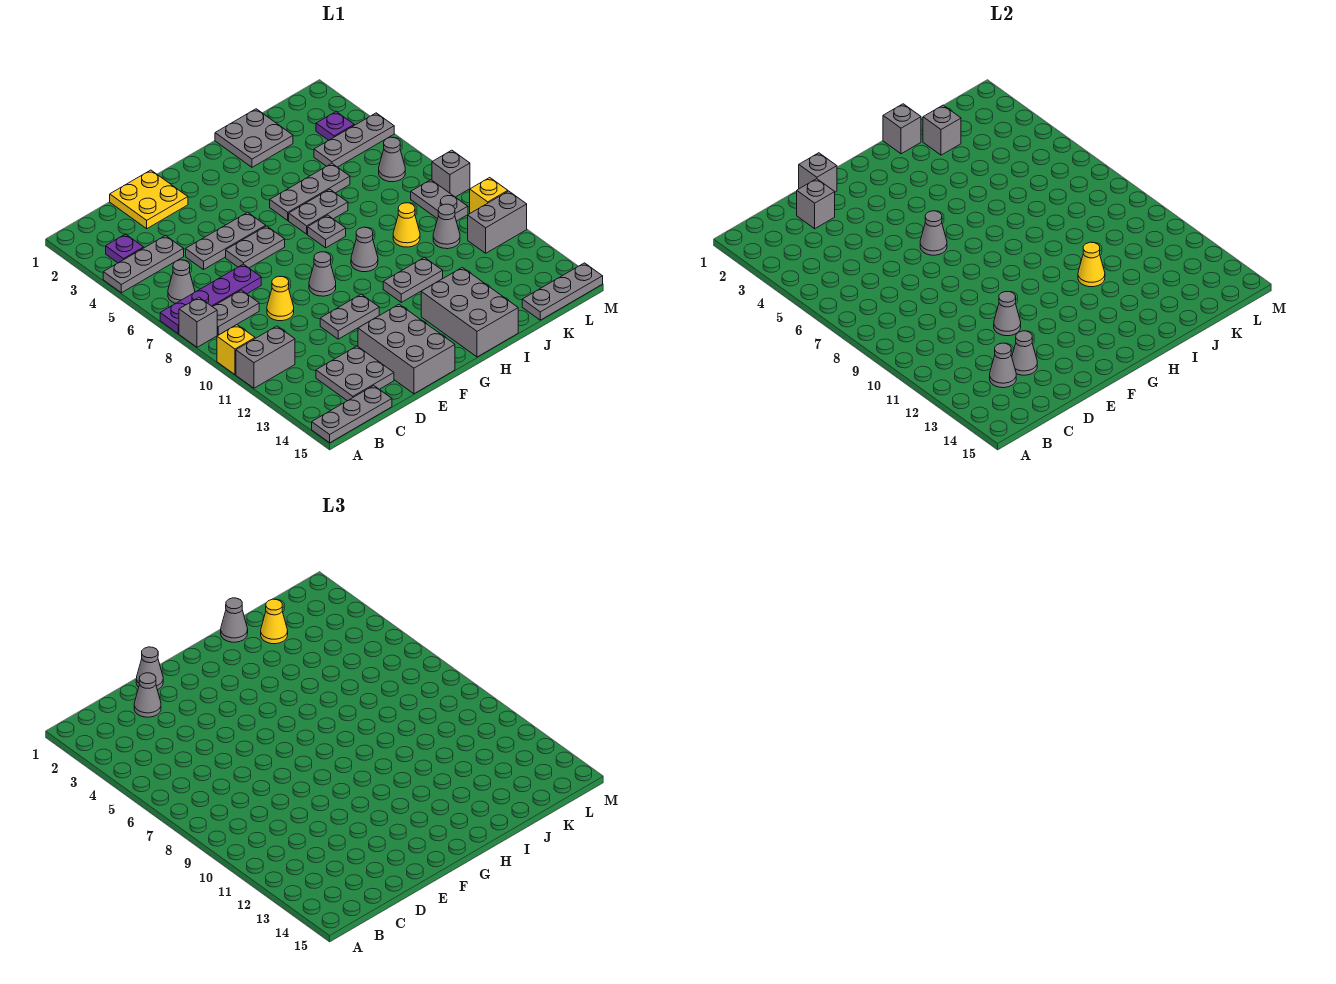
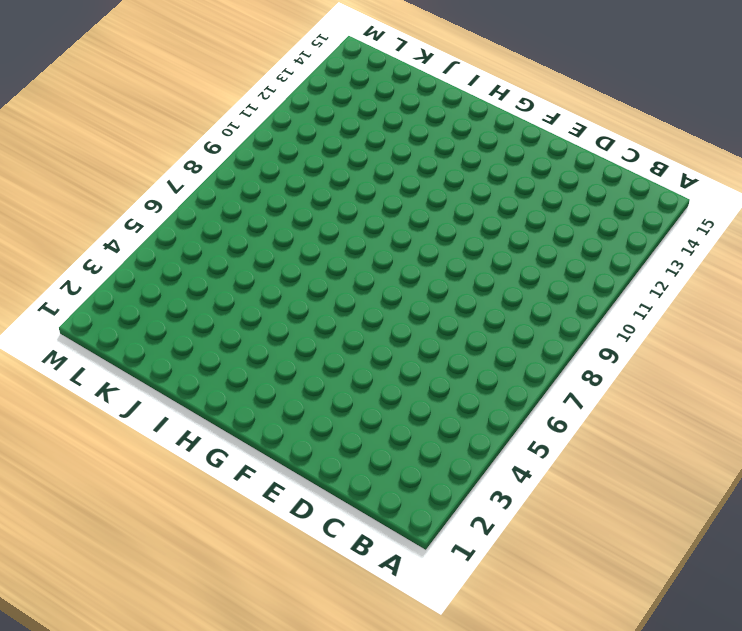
none -> grey plate A4:C4 level 1
none -> purple plate A7:D7 level 1
none -> grey brick A8 level 1
none -> yellow brick A10 level 1

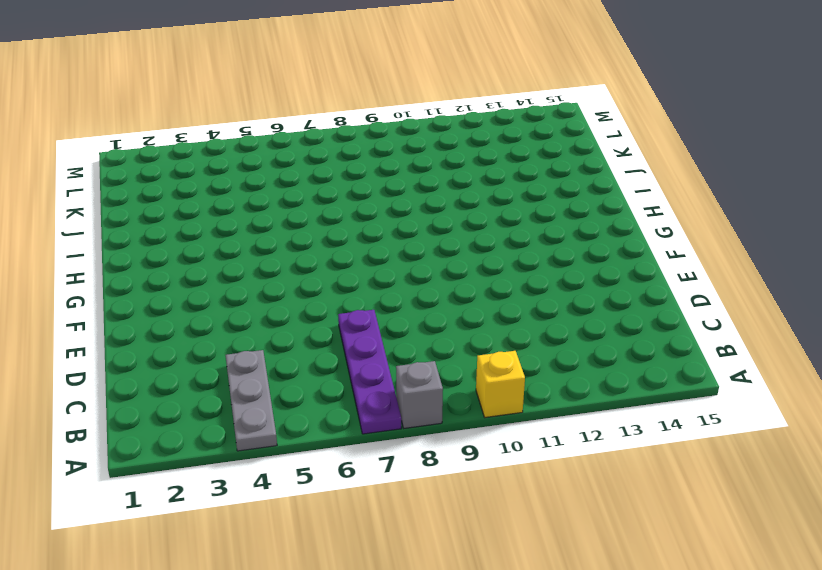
none -> grey brick A11:B11 level 1
none -> grey plate A15:C15 level 1
none -> purple plate B3 level 1
none -> grey cone B6 level 1

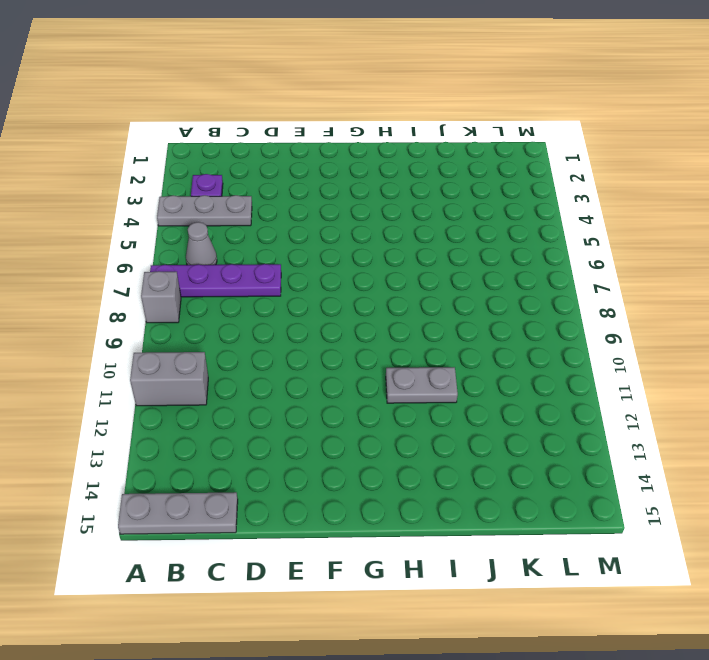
none -> yellow brick A10 level 1
none -> grey plate B8:C8 level 1
none -> grey plate C13:D14 level 1
none -> yellow plate D1:E2 level 1

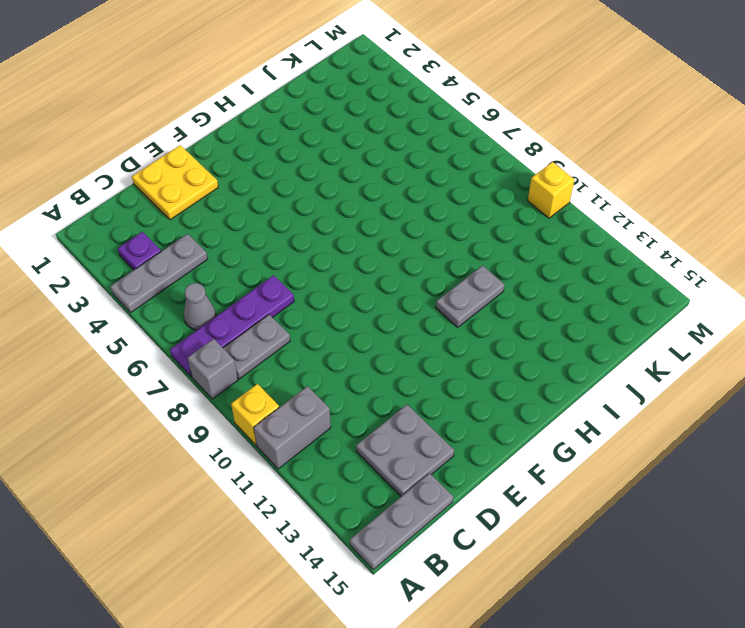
none -> grey plate D5:F5 level 1
none -> yellow cone D9 level 1
none -> grey plate E6:F6 level 1
none -> grey plate E11:F11 level 1

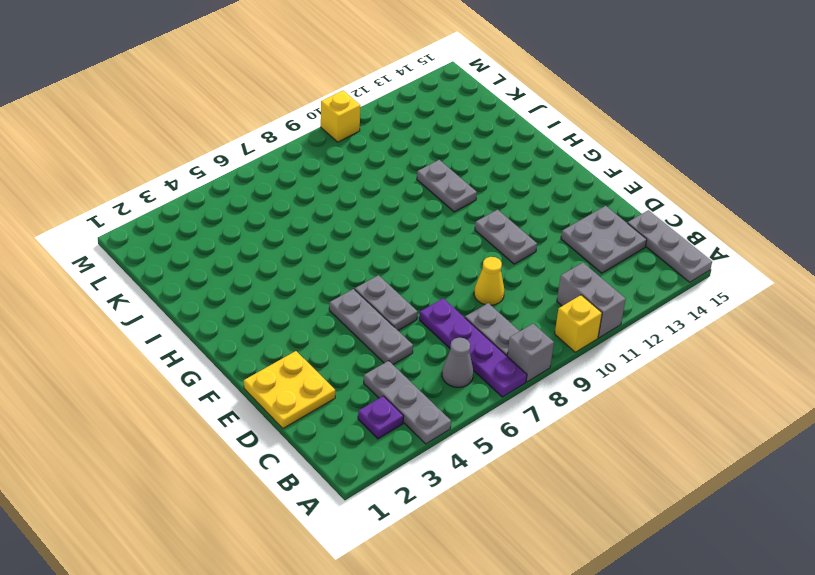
none -> grey brick E13:F15 level 1
none -> grey cone F9 level 1
none -> grey plate H5:J5 level 1
none -> grey plate H6:I6 level 1

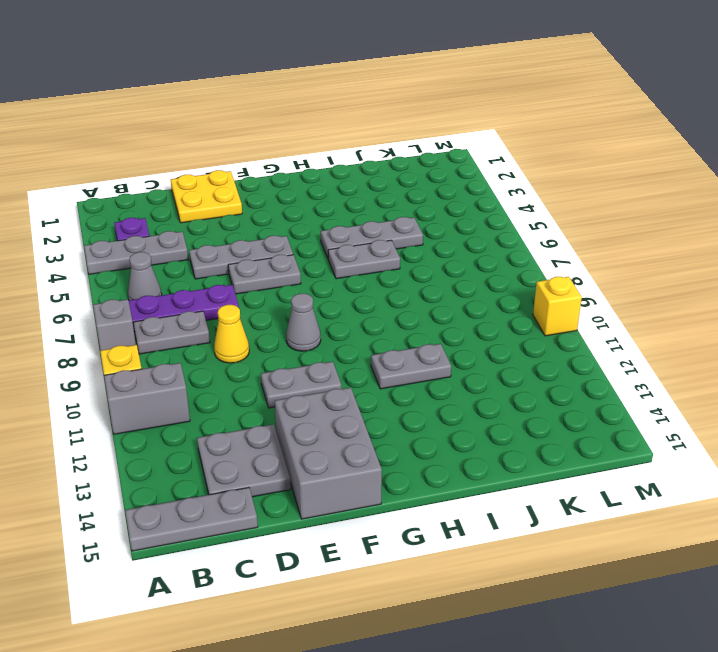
none -> grey plate H7 level 1
none -> grey cone H9 level 1
none -> grey brick H13:I15 level 1
none -> grey plate I1:J2 level 1

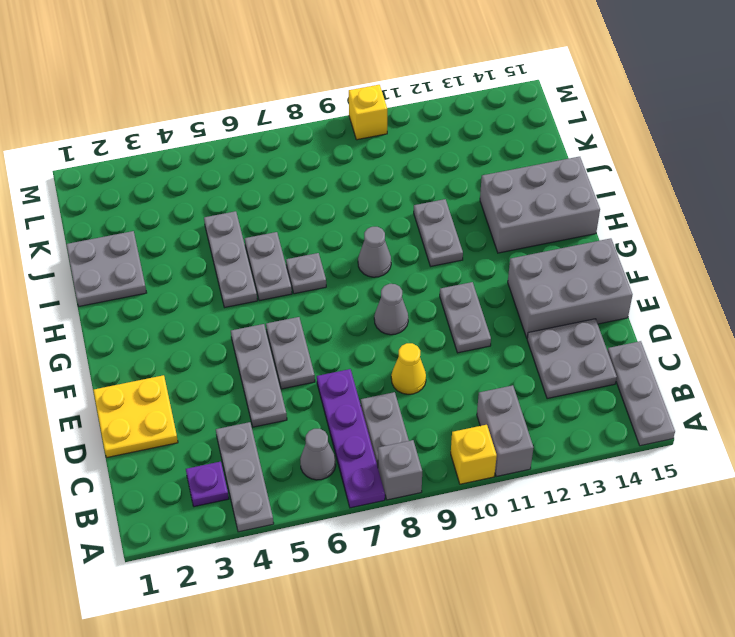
none -> yellow cone J9 level 1
none -> grey plate K4:M4 level 1
none -> grey cone K10 level 1
none -> grey plate K15:M15 level 1

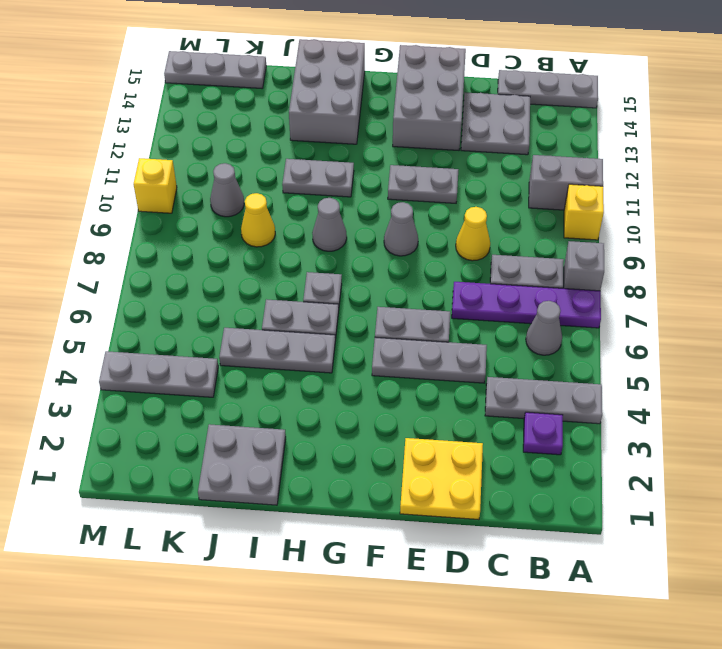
none -> purple plate L3 level 1
none -> grey cone L6 level 1
none -> grey plate L8:L9 level 1
none -> grey brick L11:M11 level 1

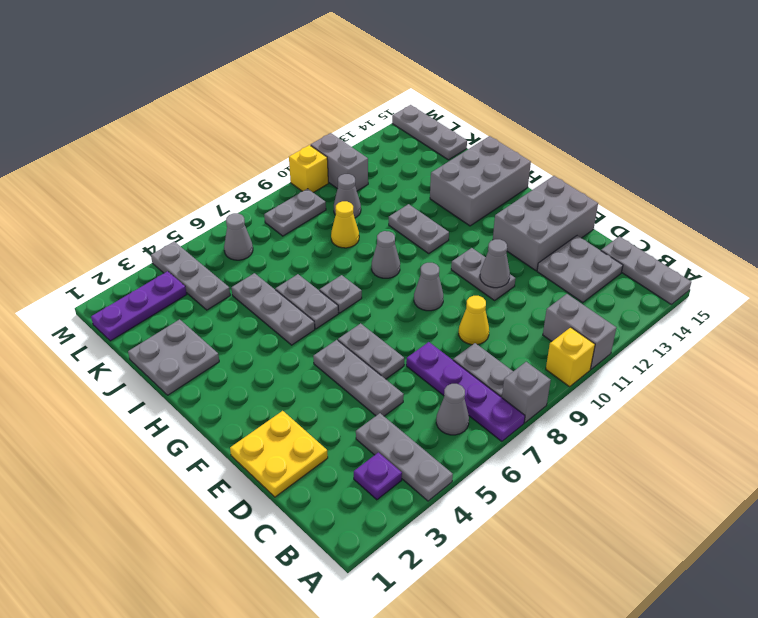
purple plate L1:L3 level 1 -> purple plate L3 level 1
none -> grey brick M8 level 1
none -> grey cone C13 level 2
none -> grey brick D2 level 2
none -> grey cone D13 level 2

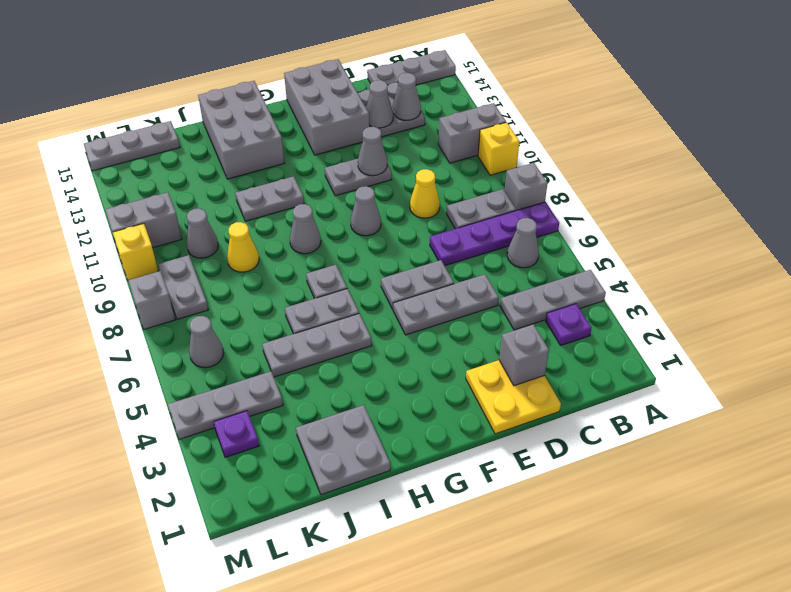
none -> grey brick E1 level 2
none -> grey cone F6 level 2
none -> grey brick I1 level 2
none -> yellow cone I11 level 2

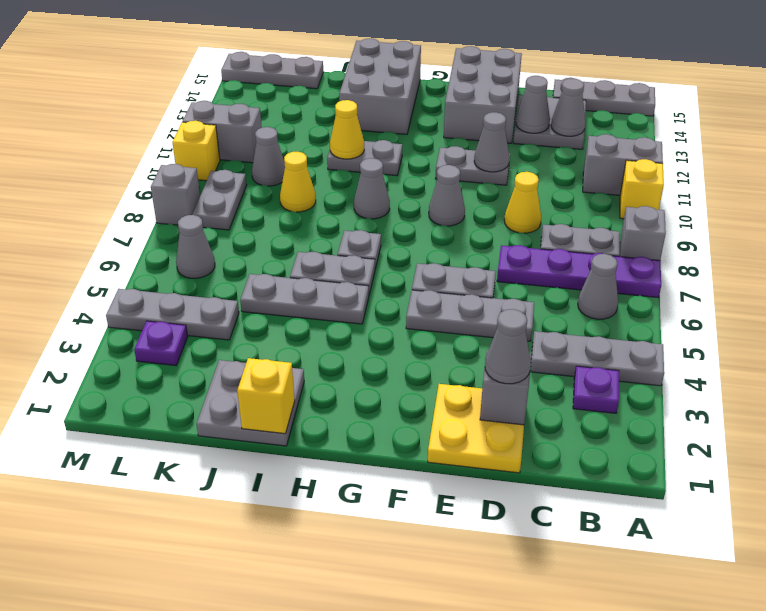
yellow brick I1 level 2 -> grey brick I1 level 2
none -> grey brick E1 level 2
none -> grey cone F6 level 2
none -> grey brick J2 level 2
none -> grey cone E1 level 3

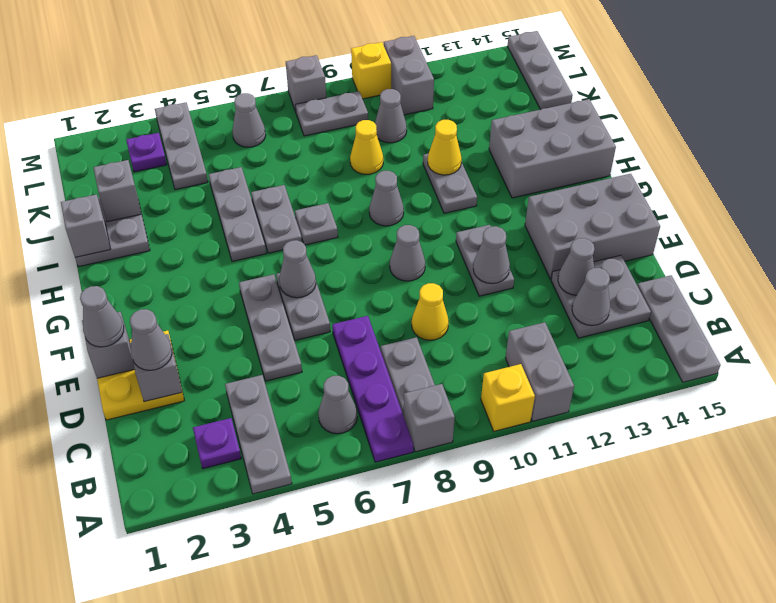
none -> grey cone I1 level 3
none -> yellow cone J2 level 3

